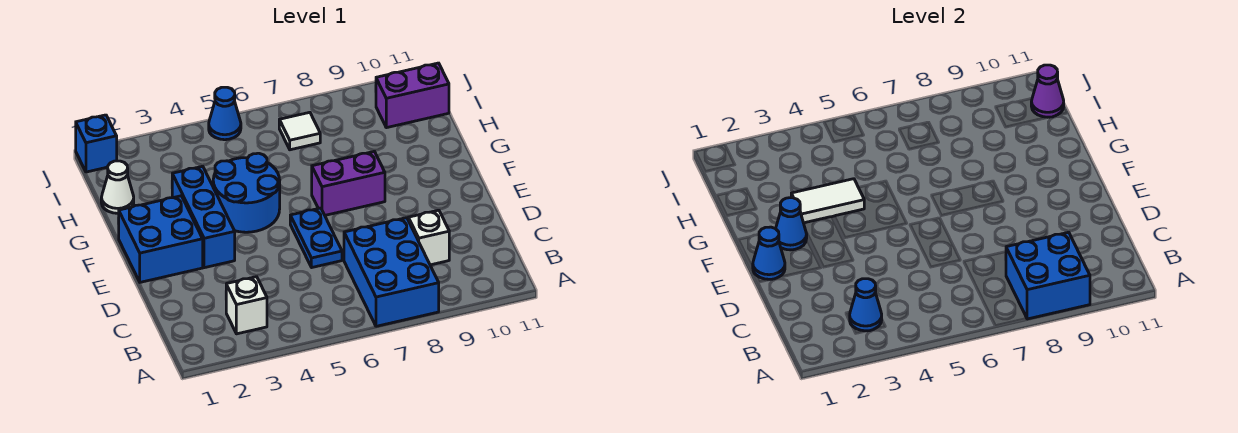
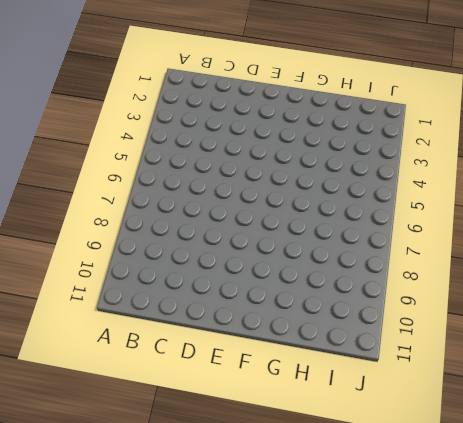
none -> blue brick A7:C8 level 1
none -> white brick B3 level 1
none -> white brick C9 level 1

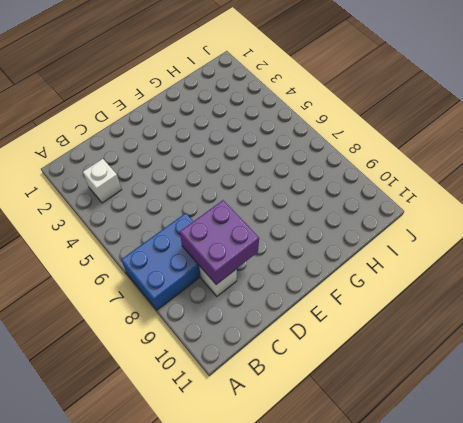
purple brick C8:D9 level 2 -> none
none -> blue plate D6:E6 level 1
none -> blue brick E1:F2 level 1
none -> blue brick E3:G3 level 1

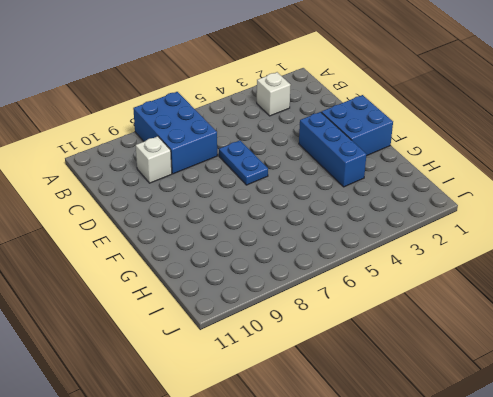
none -> blue round brick F4:G5 level 1
none -> purple brick F7:F8 level 1
none -> white cone H1 level 1

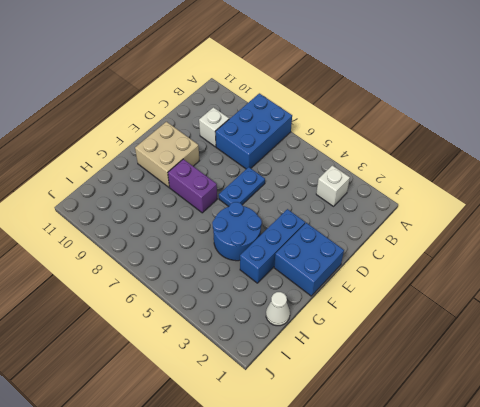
tan brick E9:F10 level 1 -> none
none -> white tile I7 level 1
none -> purple brick I10:I11 level 1
none -> blue brick J1 level 1

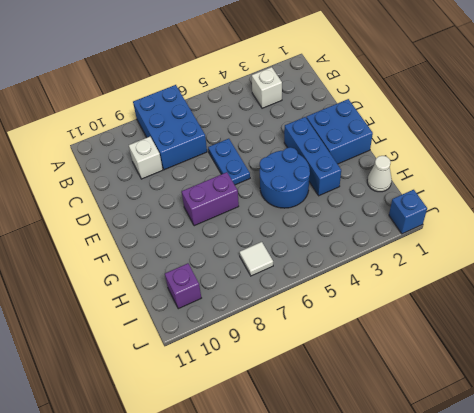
purple brick I10 level 1 -> purple brick I10:I11 level 1
none -> blue cone J5 level 1
none -> blue brick A8:B9 level 2
none -> blue cone B3 level 2

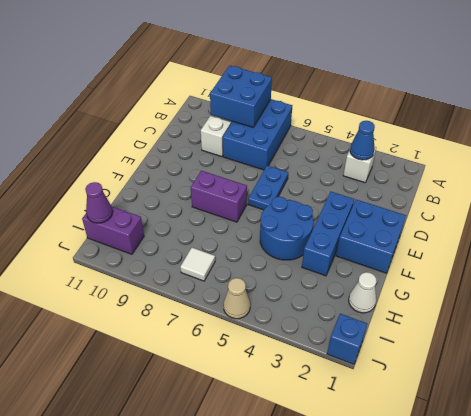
tan cone J5 level 1 -> blue cone J5 level 1
none -> blue cone E1 level 2
none -> blue cone F2 level 2
none -> white tile G3:G4 level 2

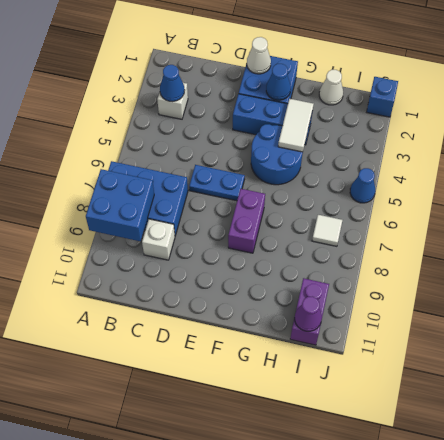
white cone E1 level 2 -> blue cone E1 level 2

